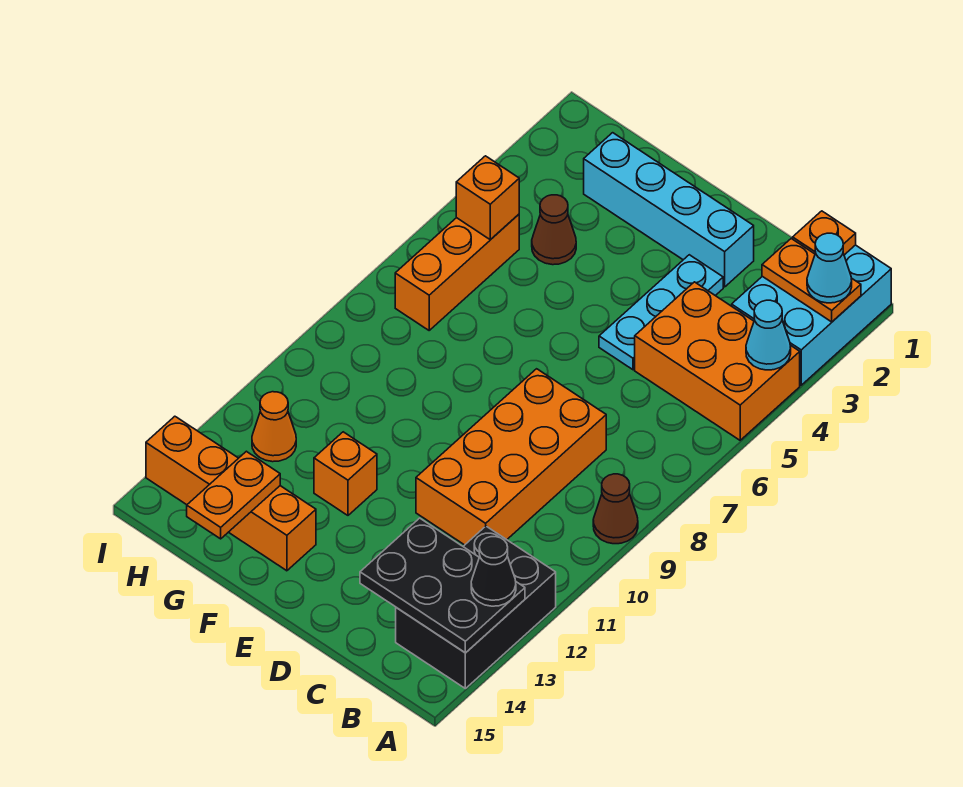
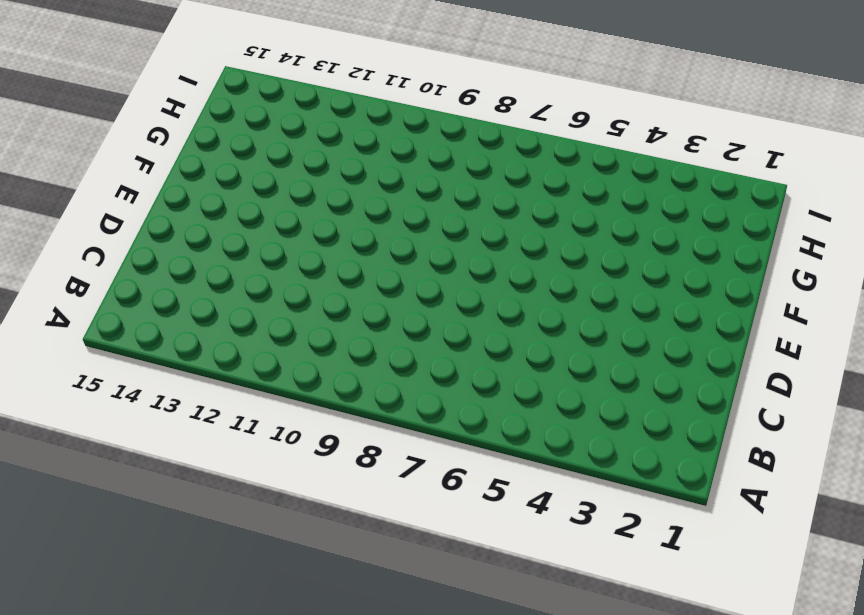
none -> cyan brick A1:B3 level 1
none -> orange brick A4:C5 level 1
none -> brown cone A9 level 1

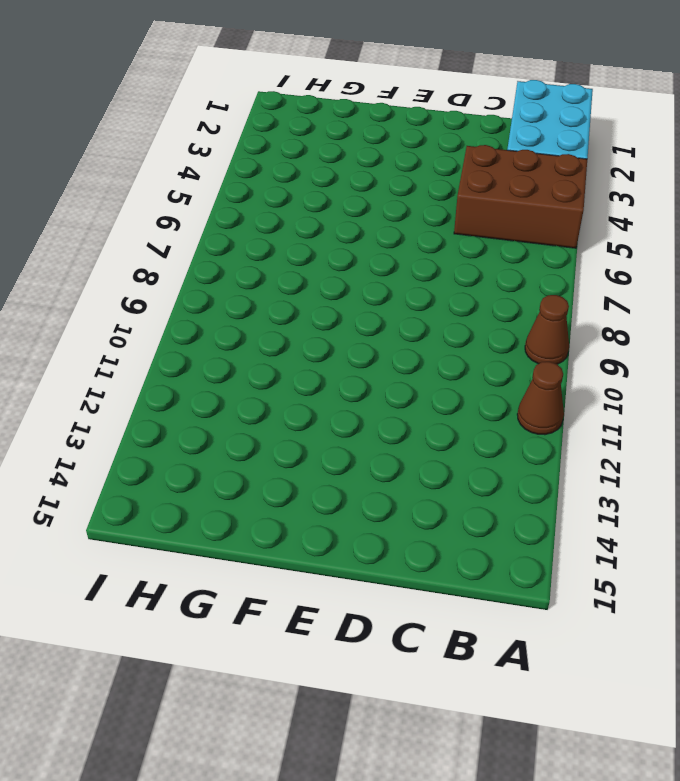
brown brick A4:C5 level 1 -> orange brick A4:C5 level 1
brown cone A11 level 1 -> brown cone G4 level 1
none -> black brick A12:B14 level 1
none -> orange brick C8:D11 level 1
none -> cyan brick D2:G2 level 1

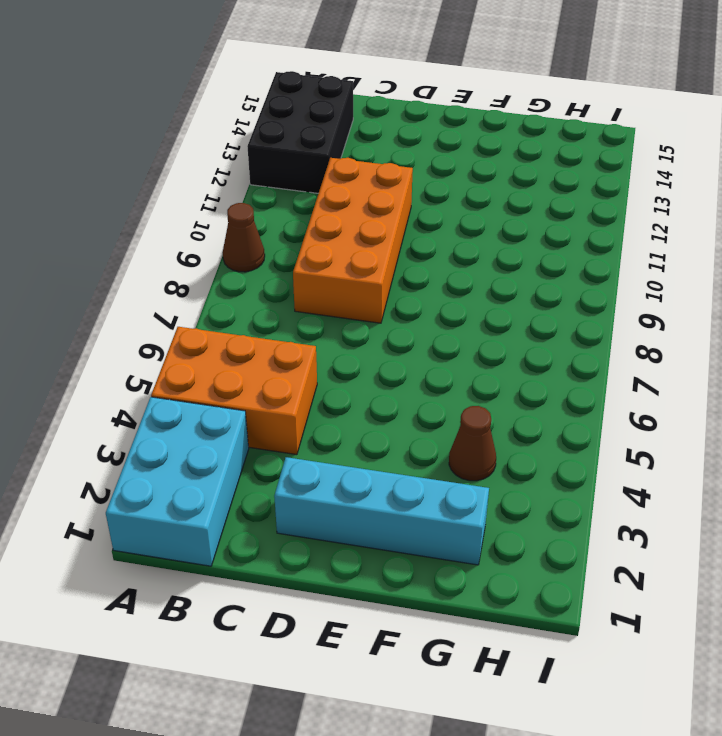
none -> cyan plate D3:D5 level 1
none -> orange brick F12 level 1
none -> orange brick F14:I14 level 1

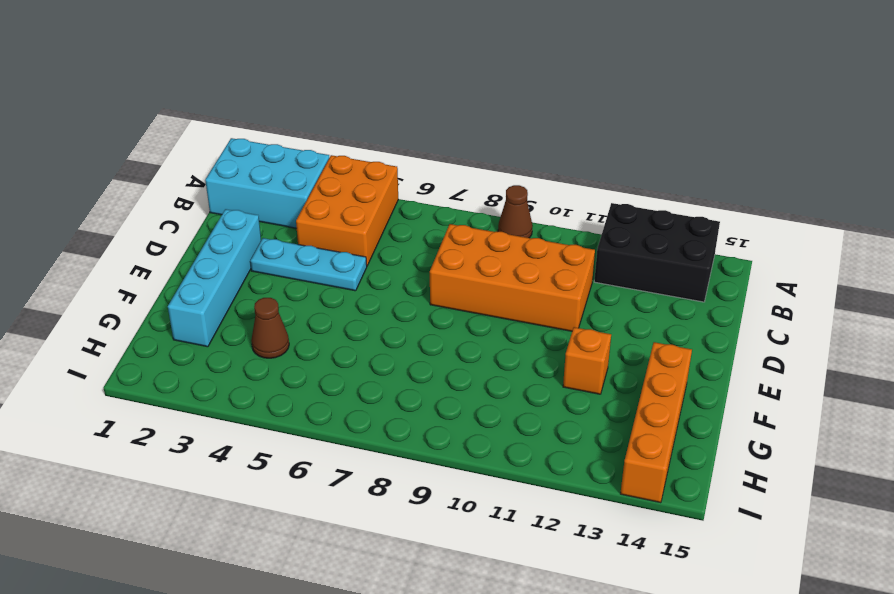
none -> orange brick H5:H7 level 1
none -> orange cone H12 level 1
none -> orange plate A2:B2 level 2

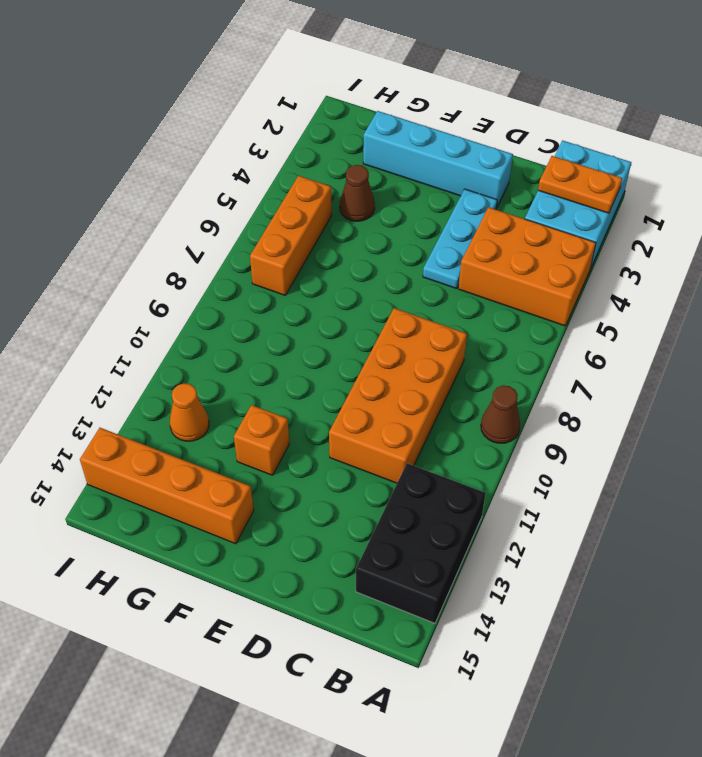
none -> cyan cone A4 level 2
none -> black plate A13:C14 level 2
none -> orange plate B1 level 2

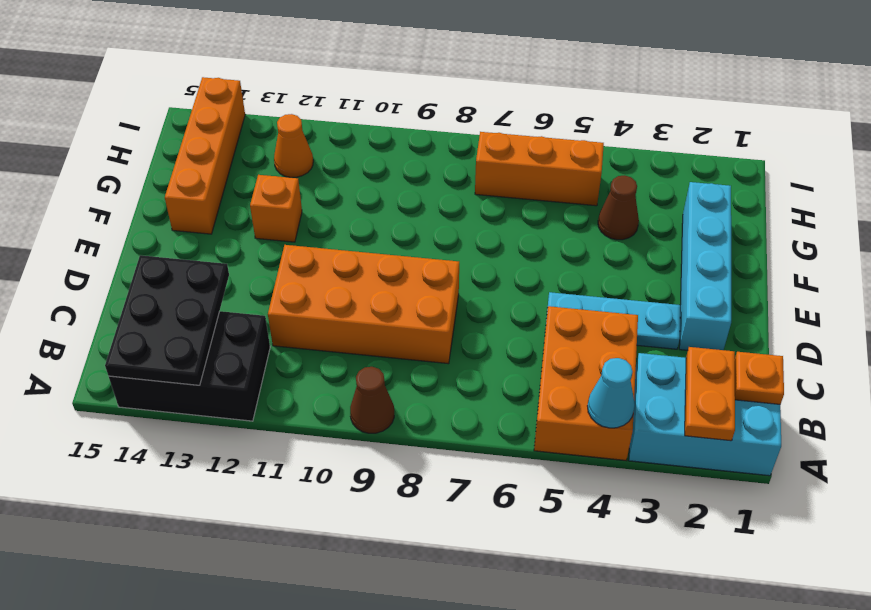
none -> orange plate G14:G15 level 2
none -> orange brick H5 level 2
none -> cyan cone A2 level 3

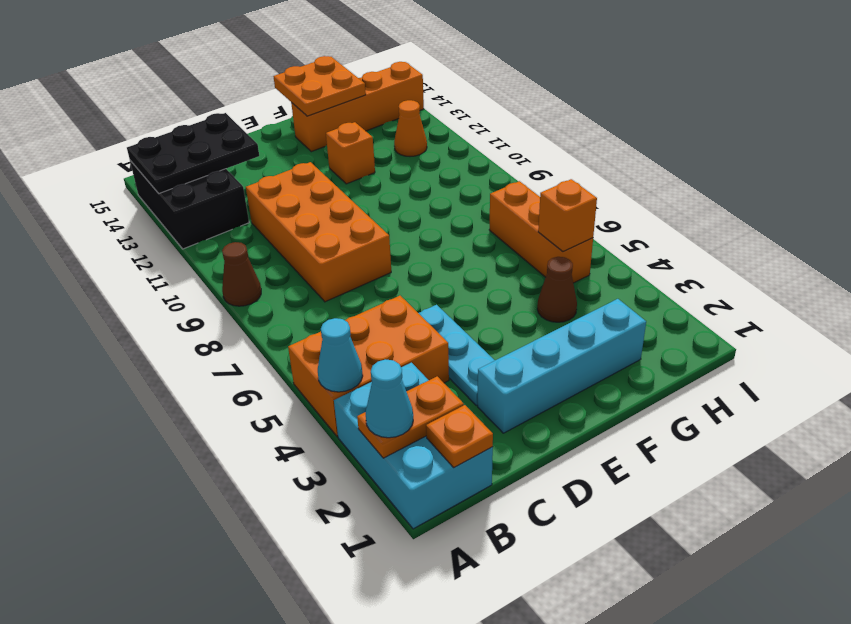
orange plate F14:G15 level 2 -> orange plate G14:G15 level 2
none -> black cone A13 level 3

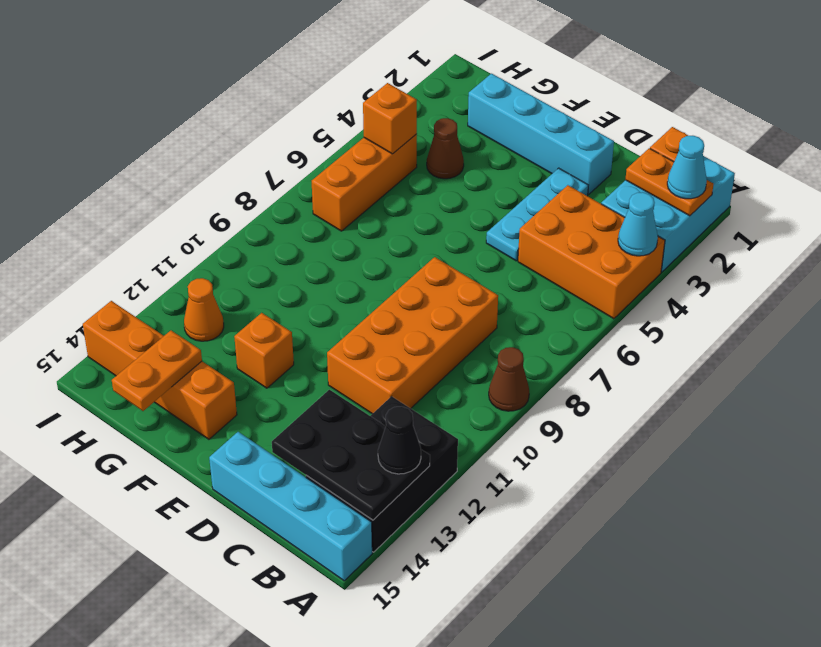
cyan brick A15:D15 level 1 -> none

